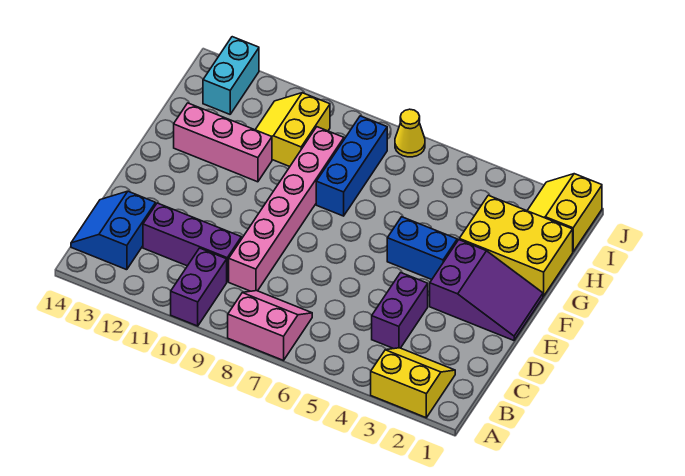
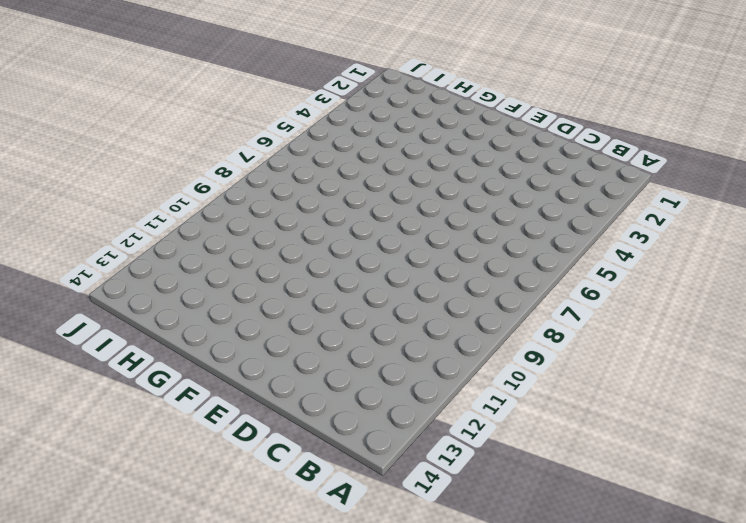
none -> yellow slope A2:B3 level 1 top A
none -> pink slope A7:B8 level 1 top A
none -> purple brick A10:B10 level 1

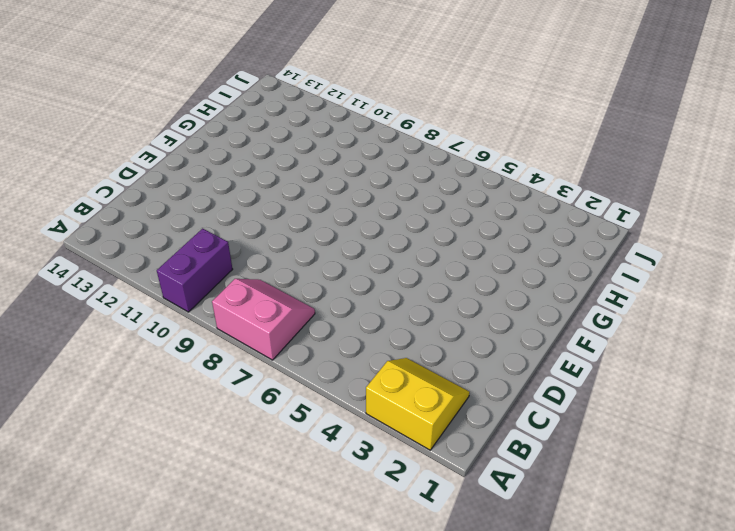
none -> blue slope B13:C14 level 1 top 13
none -> purple brick C4:D4 level 1
none -> pink brick C9:H9 level 1

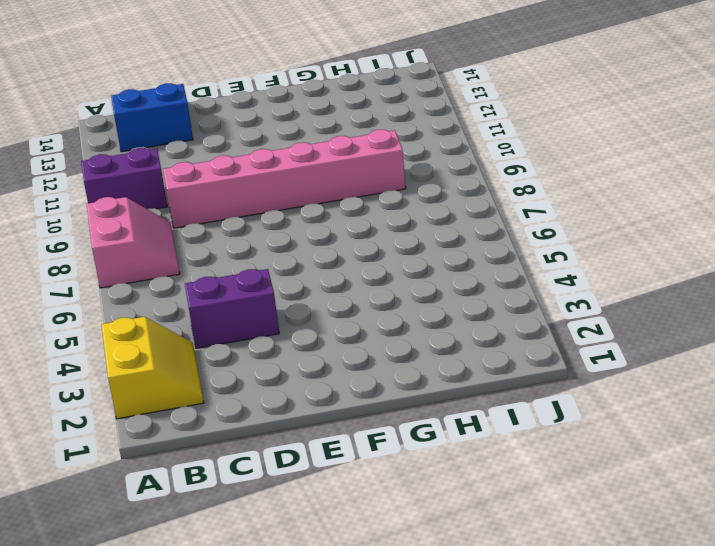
none -> purple brick C10:C12 level 1
none -> purple slope E1:F3 level 1 top 3
none -> blue brick F4:F5 level 1

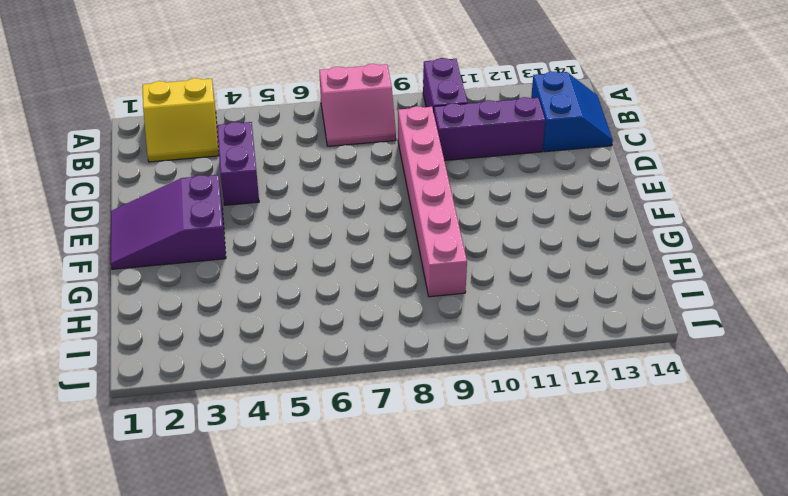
none -> blue brick F4:F5 level 1
none -> yellow brick G1:H3 level 1
none -> blue brick G8:I8 level 1

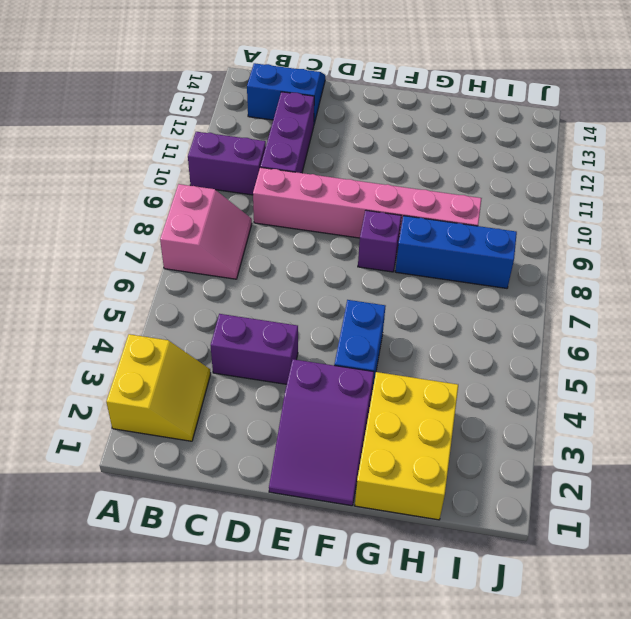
purple brick F8 level 1 -> none
none -> pink brick G11:G13 level 1
none -> yellow slope H10:I11 level 1 top 10
none -> yellow slope I1:J2 level 1 top 1

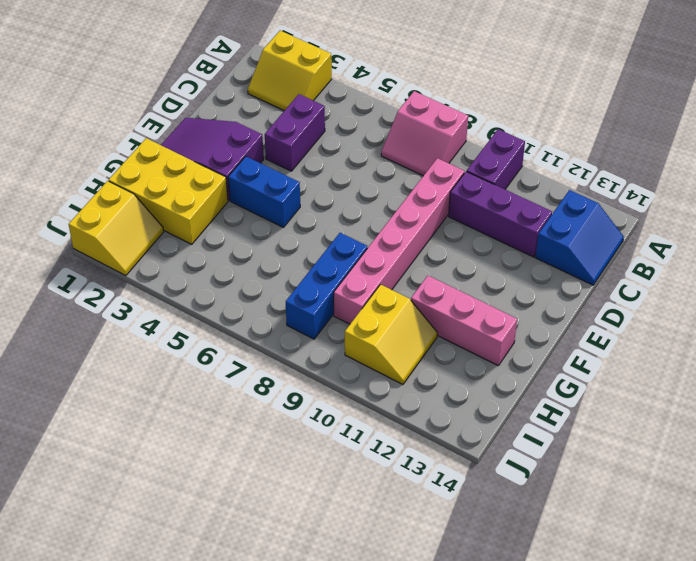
none -> cyan brick I13:J13 level 1
none -> yellow cone J7 level 1

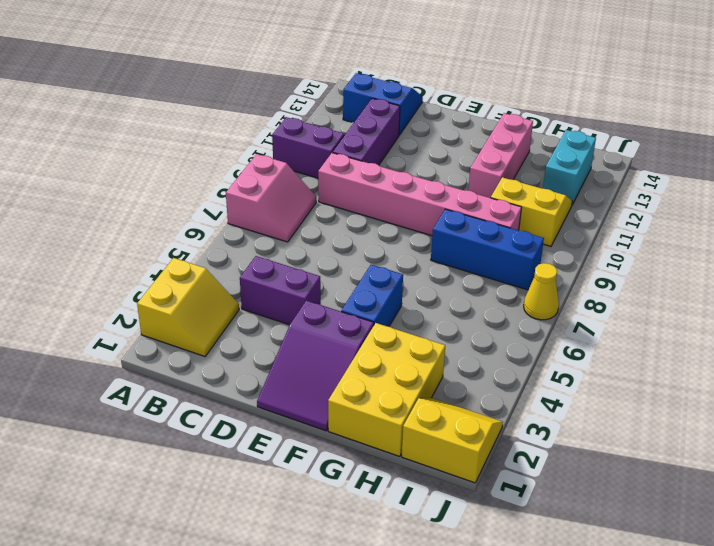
cyan brick I12:I13 level 1 -> cyan brick I13:J13 level 1

